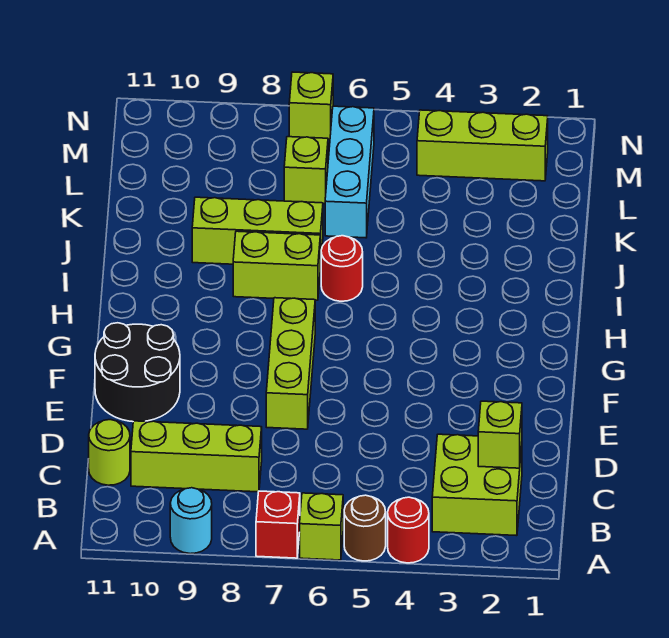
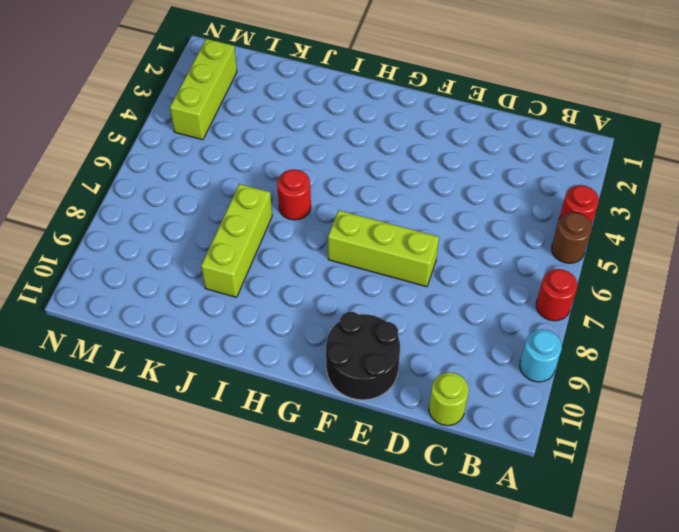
red round brick A7 level 1 -> red brick A7 level 1
none -> lime brick A6 level 1
none -> lime brick B2:C3 level 1
none -> lime brick C8:C10 level 1

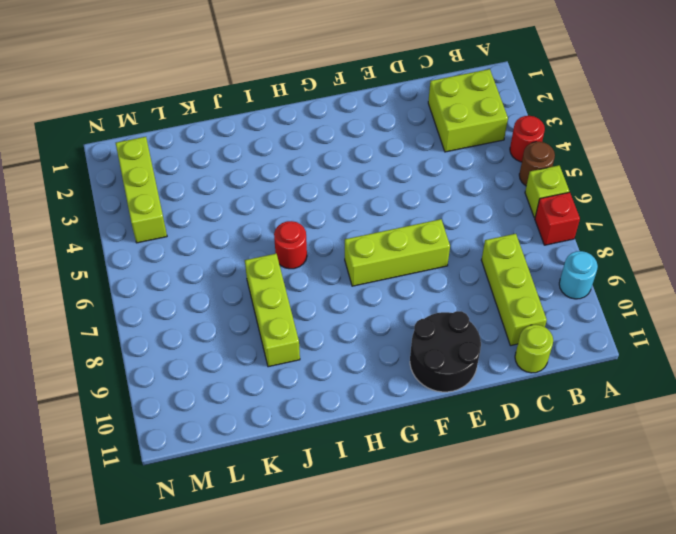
none -> lime brick I7:I8 level 1
none -> cyan brick K6:M6 level 1
none -> lime brick L7 level 1

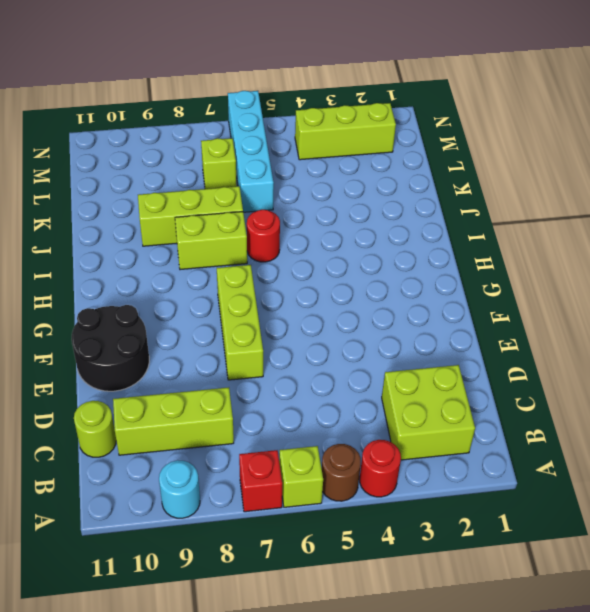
cyan brick K6:N6 level 1 -> cyan brick K6:M6 level 1
none -> lime brick N7 level 1
none -> lime brick C2 level 2

